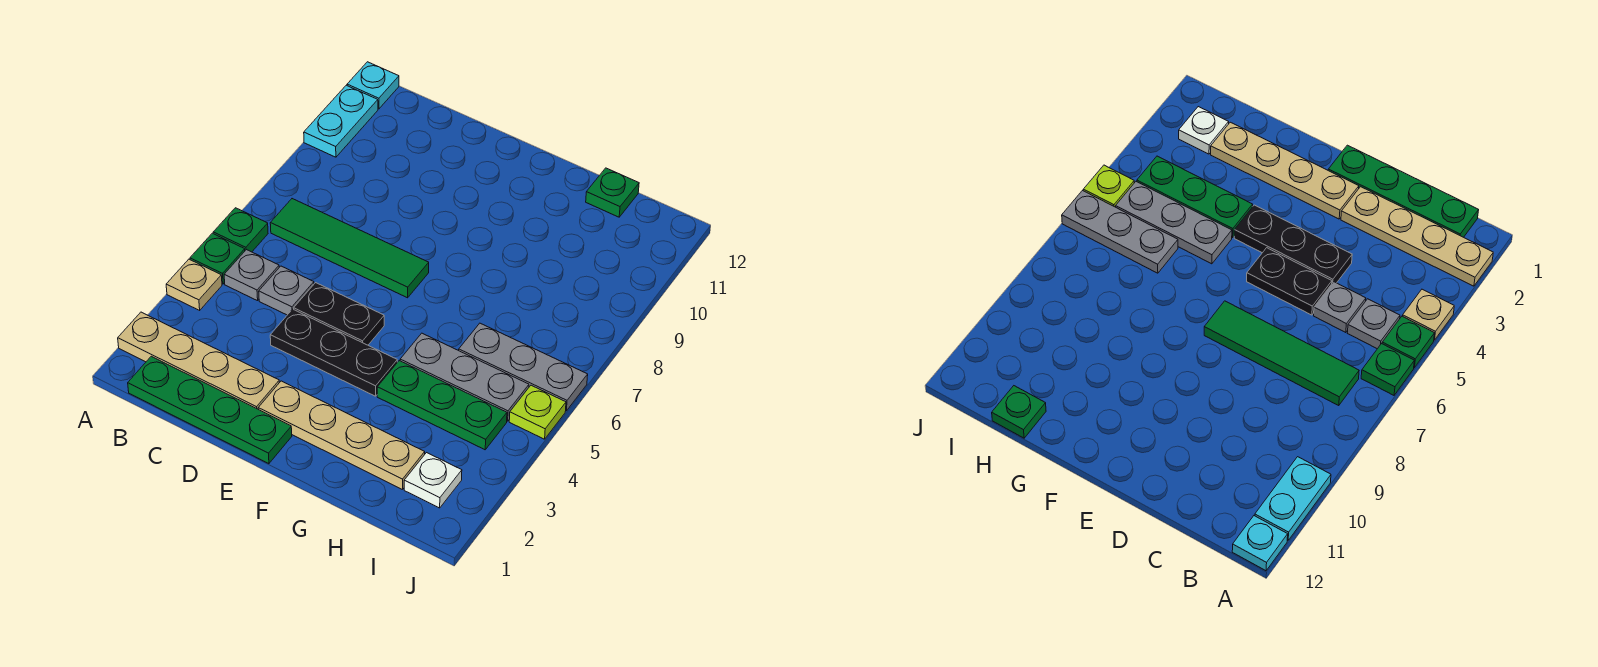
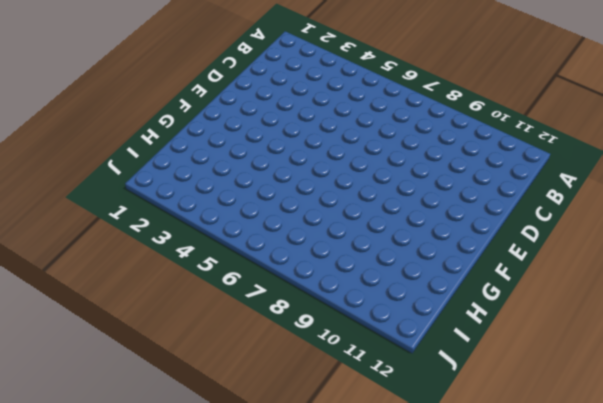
none -> tan plate A2:D2 level 1
none -> tan plate A4 level 1
none -> green plate A5 level 1

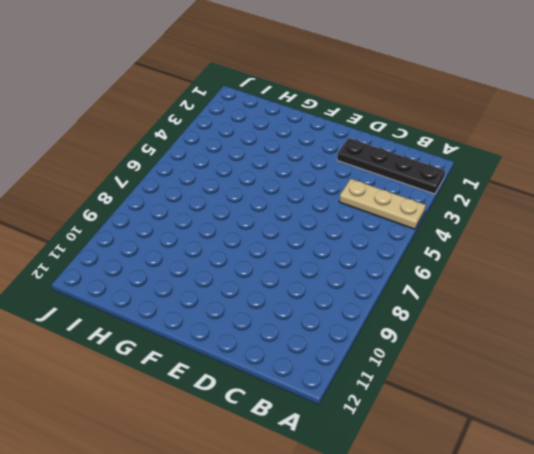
black plate A2:D2 level 1 -> tan plate A2:D2 level 1
tan plate A4:C4 level 1 -> tan plate A4 level 1
none -> green plate A5 level 1
none -> green plate A6 level 1
none -> cyan plate A10:A11 level 1

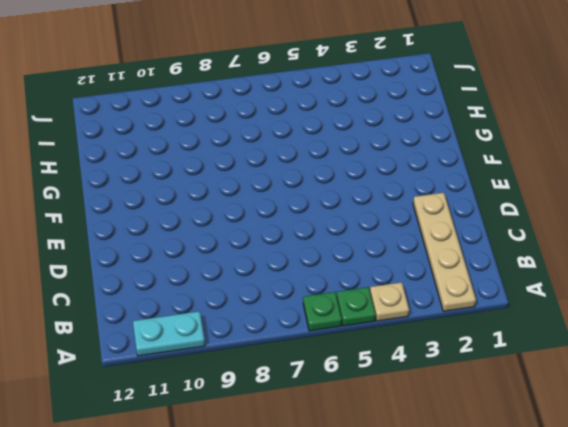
none -> cyan plate A12 level 1
none -> green plate B1:E1 level 1
none -> grey plate B5 level 1

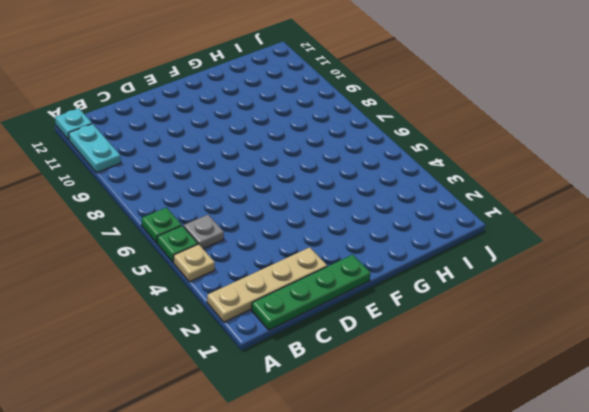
none -> green tile B7:E7 level 1
none -> grey plate C5 level 1
none -> black plate D4:F4 level 1

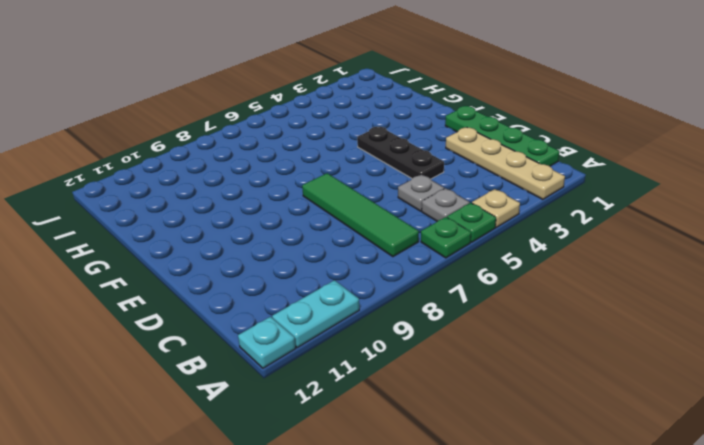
none -> black plate D5:E5 level 1
none -> tan plate E2:H2 level 1
none -> green plate G4:I4 level 1

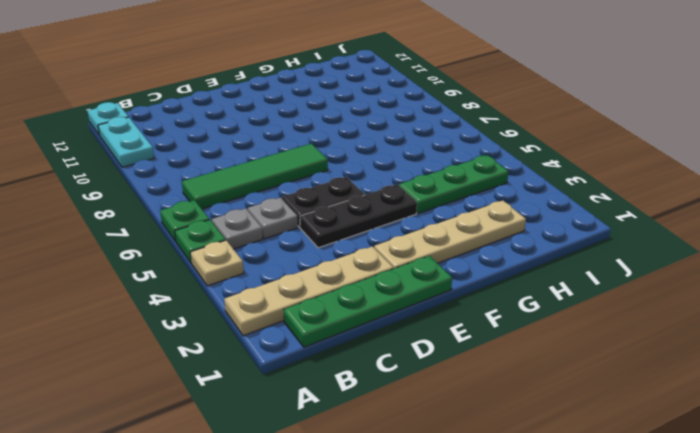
none -> grey plate G5:I5 level 1
none -> grey plate H6:J6 level 1
none -> green plate H12 level 1

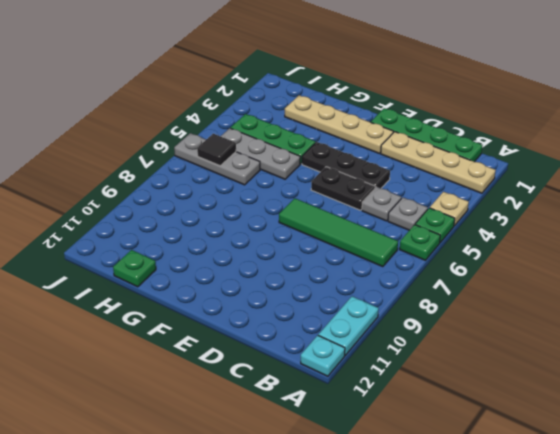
black tile I6 level 2 -> none
none -> white plate I2 level 1
none -> lime plate J5 level 1

